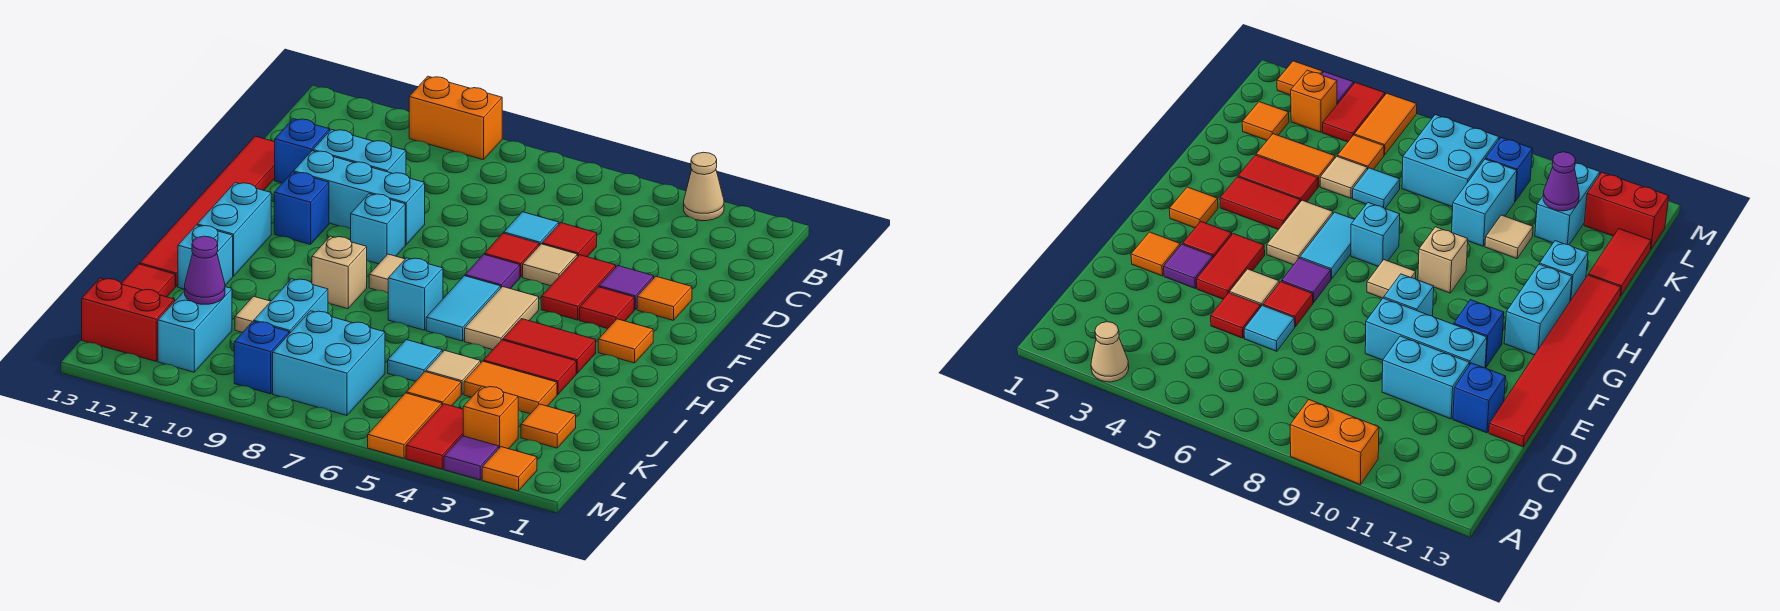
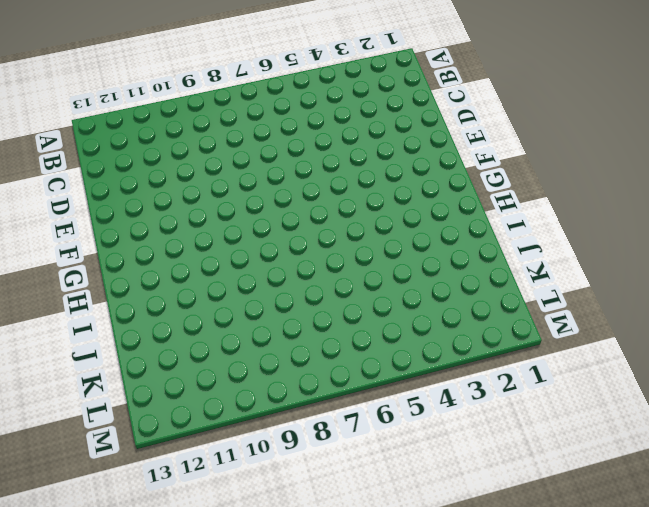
none -> tan cone A3 level 1
none -> orange brick A9:A10 level 1
none -> red tile D5 level 1
none -> cyan tile D6 level 1

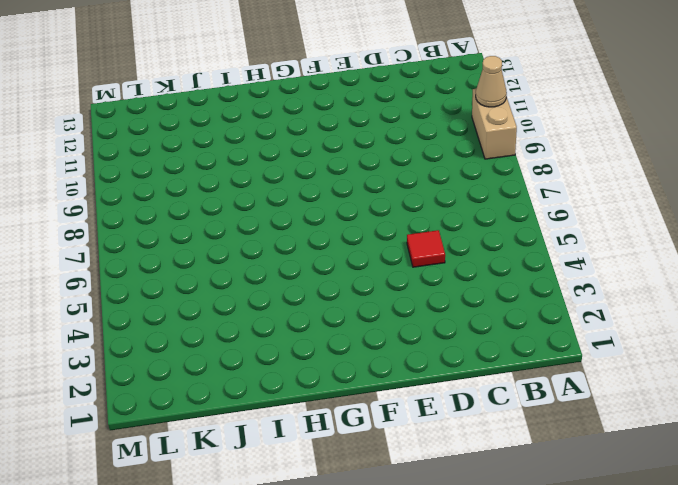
tan brick A9:A10 level 1 -> orange brick A9:A10 level 1
tan cone A10 level 2 -> tan cone A3 level 1
none -> cyan tile D6 level 1
none -> cyan brick D10:D11 level 1
none -> blue brick D12 level 1
none -> red tile D13:I13 level 1

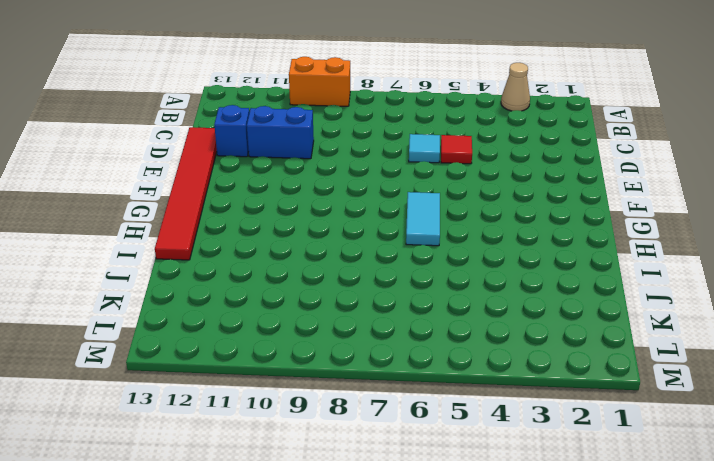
blue brick D10:D11 level 1 -> cyan brick D10:D11 level 1
none -> orange tile E2 level 1
none -> purple tile E3 level 1
none -> red tile E4:F4 level 1
none -> tan tile E5 level 1

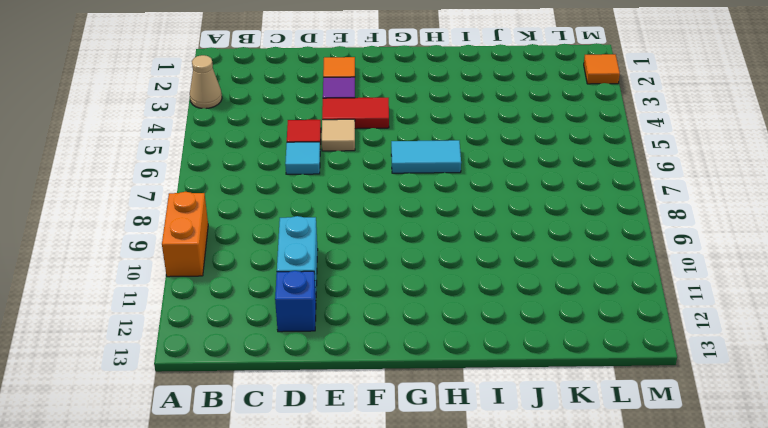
none -> red tile D13:I13 level 1
none -> red tile E6 level 1
none -> cyan brick E9:E11 level 1
none -> red tile F3 level 1

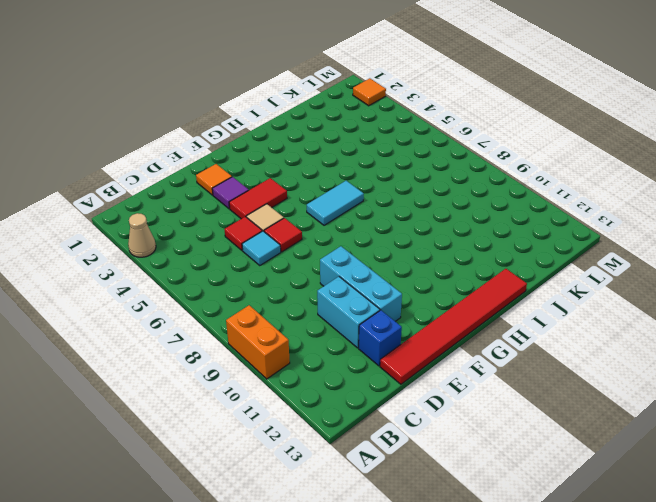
none -> red tile F3 level 1
none -> purple tile F6 level 1
none -> cyan brick F9 level 1
none -> blue brick F11 level 1

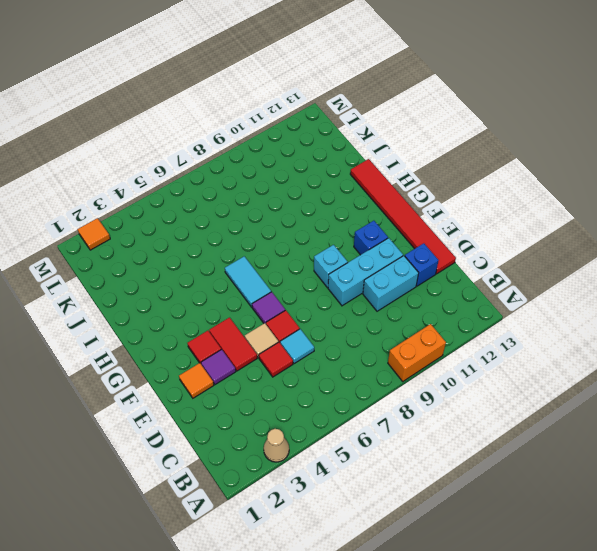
none -> orange tile G2 level 1
none -> tan tile G5:H5 level 1
none -> tan tile G8 level 1
none -> cyan brick G12:H12 level 1

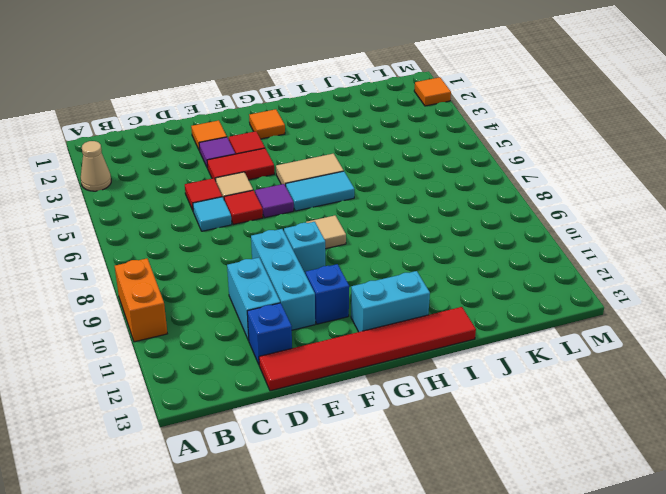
none -> red tile H3:H4 level 1
none -> cyan brick H7 level 1
none -> tan brick H9 level 1
none -> red tile I3:I4 level 1

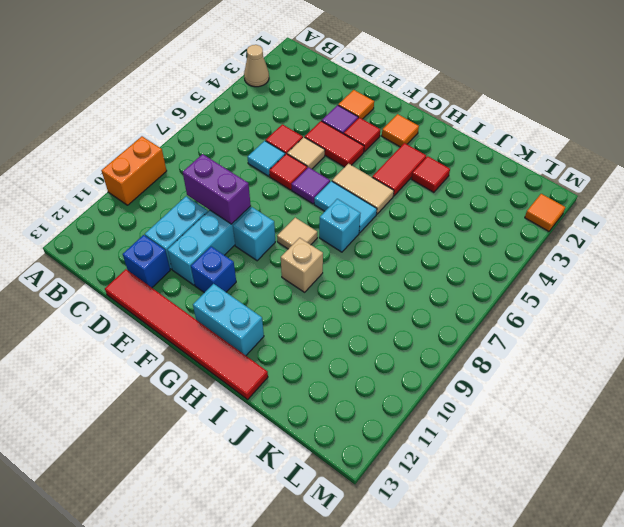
purple brick D9:E9 level 2 -> none
red tile I3 level 1 -> red tile I3:I4 level 1
none -> cyan brick I12 level 1
none -> orange tile J3:J4 level 1
none -> tan tile J5 level 1
none -> cyan tile J6 level 1

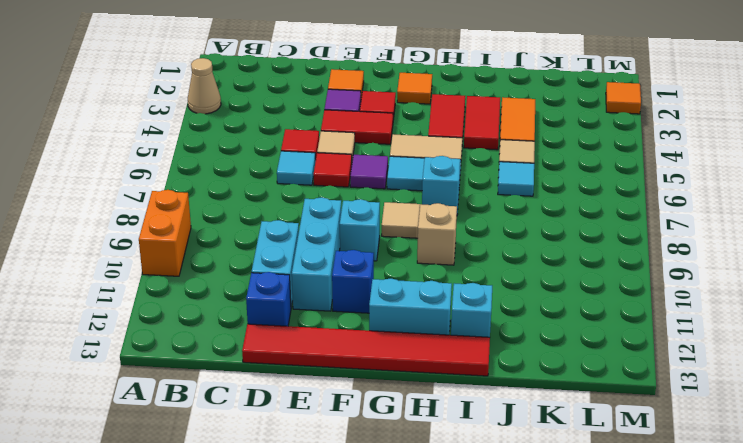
none -> cyan brick J9:K9 level 1
none -> tan tile J10 level 1
none -> red tile J13:K13 level 1
none -> orange tile K2 level 1

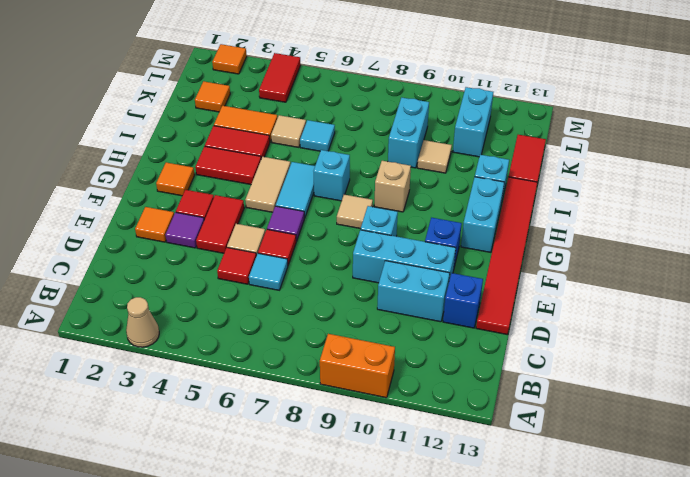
none -> orange tile K5 level 1
none -> cyan brick K7:L8 level 1
none -> orange brick L3 level 1
none -> orange tile L5:M5 level 1

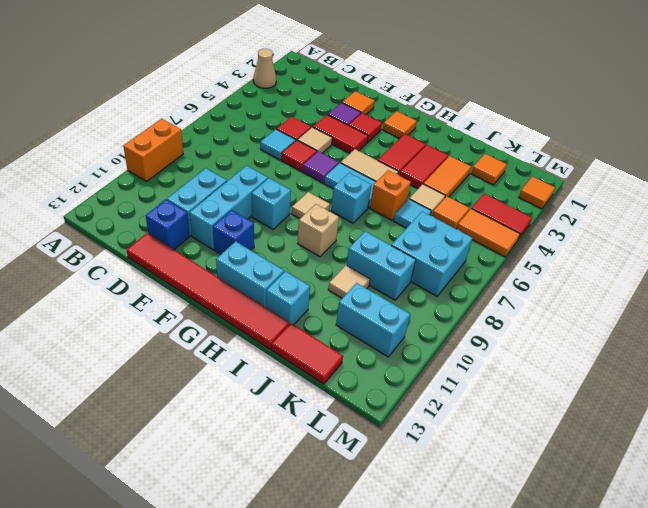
orange brick I6 level 1 -> orange brick L3 level 1
none -> blue brick L9 level 1
none -> red brick L12:L13 level 1
none -> purple tile M3 level 1
none -> purple cone K11 level 2

